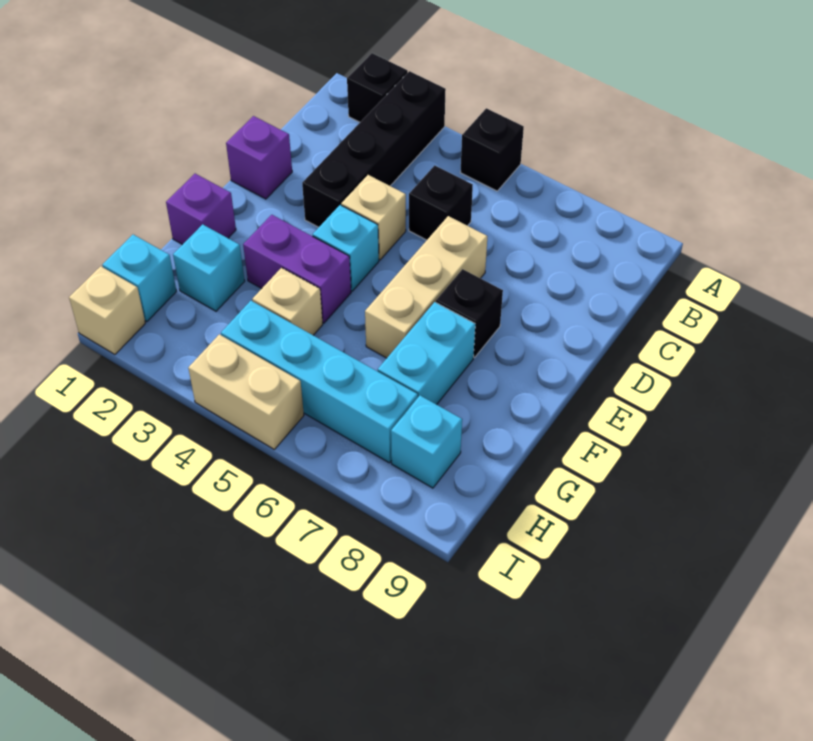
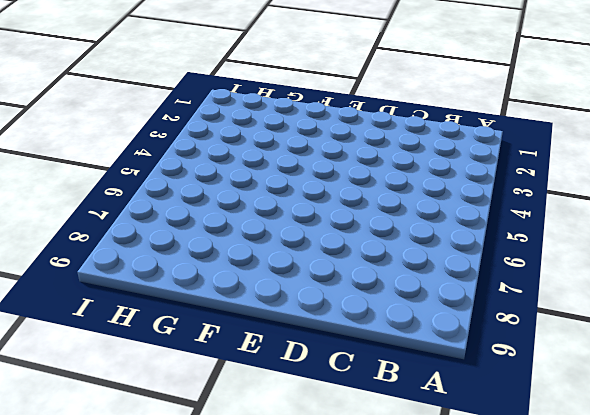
none -> black brick A2 level 1
none -> black brick A3:D3 level 1
none -> black brick A5 level 1

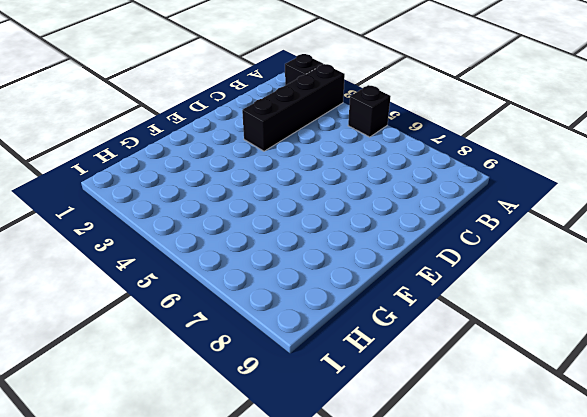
none -> black brick C5 level 1
none -> purple brick D1 level 1
none -> tan brick D4 level 1

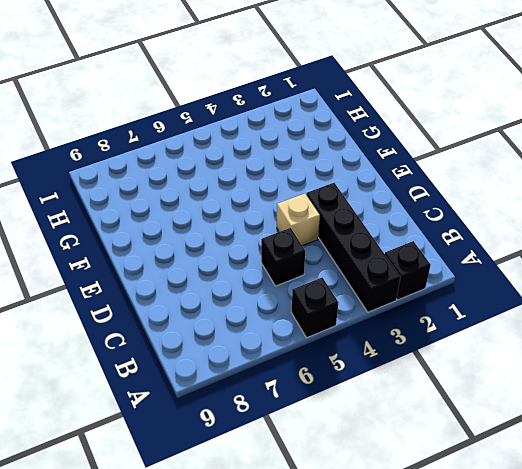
none -> purple brick D1 level 1
none -> tan brick D6:F6 level 1
none -> cyan brick E4 level 1

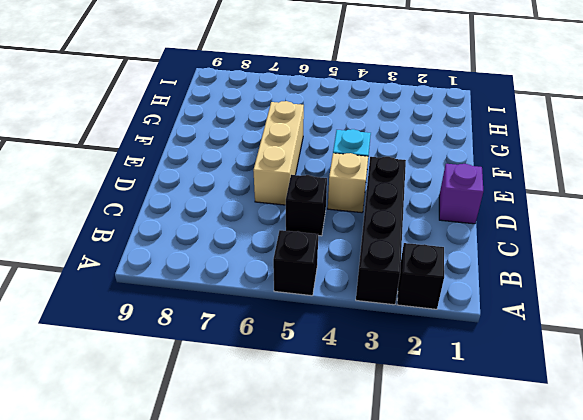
none -> black brick E7 level 1
none -> purple brick F1 level 1
none -> purple brick F3:F4 level 1

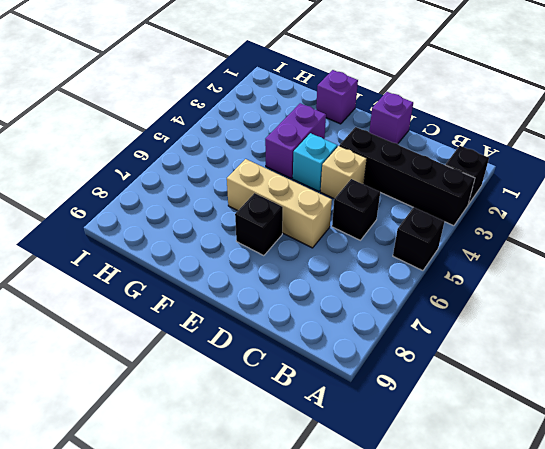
none -> cyan brick F7:G7 level 1
none -> cyan brick G2 level 1
none -> tan brick G4 level 1

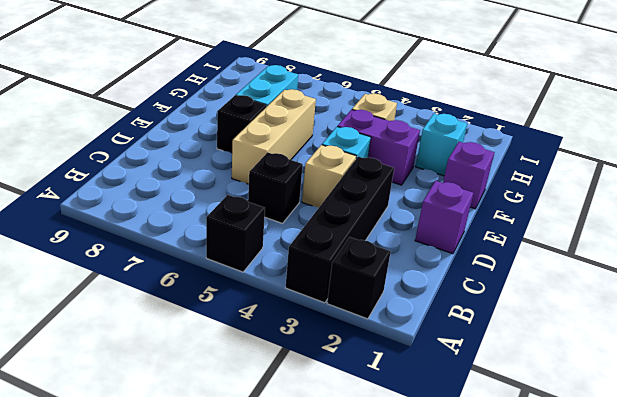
none -> cyan brick H1 level 1
none -> cyan brick H4:H7 level 1
none -> cyan brick H8 level 1

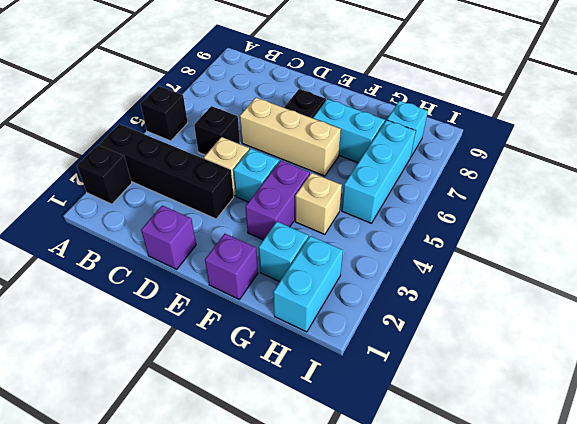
cyan brick H1:H2 level 1 -> cyan brick H1 level 1
cyan brick H5:H7 level 1 -> cyan brick H4:H7 level 1
none -> tan brick I1 level 1
none -> tan brick I4:I5 level 1

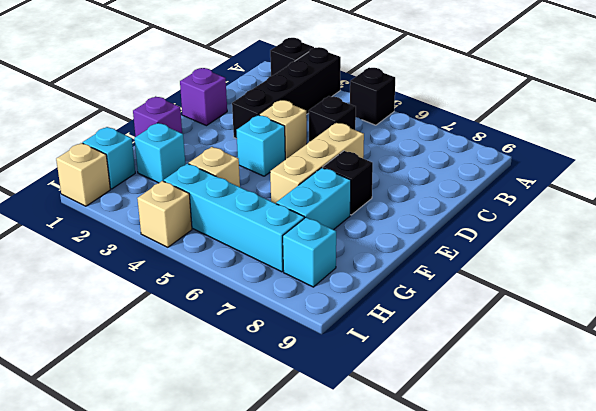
tan brick I4 level 1 -> tan brick I4:I5 level 1
none -> purple brick F3:F4 level 1

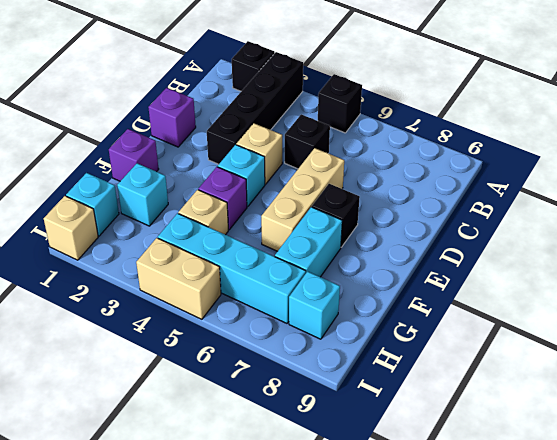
purple brick F4 level 1 -> purple brick F3:F4 level 1

